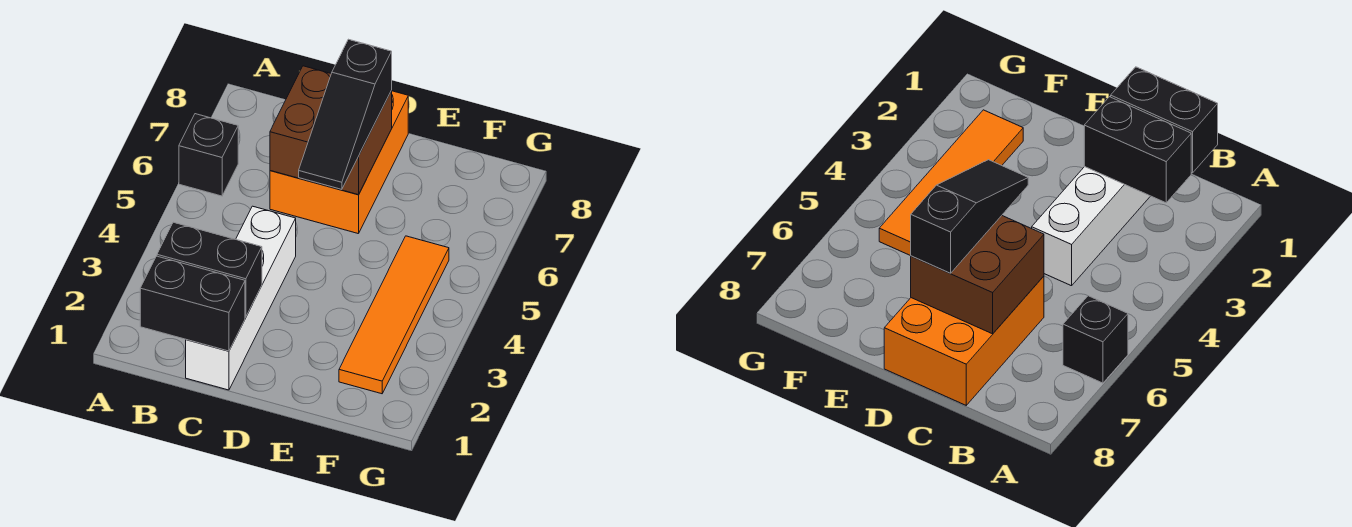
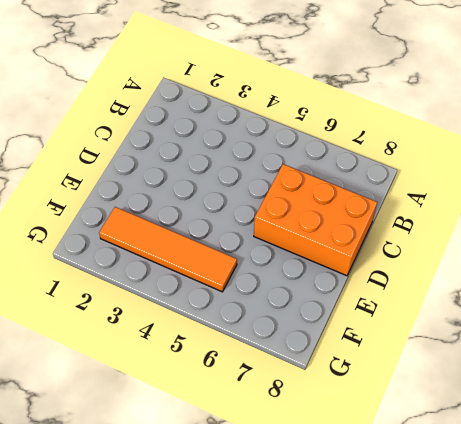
none -> black brick A6 level 1
none -> white brick C1:C4 level 1

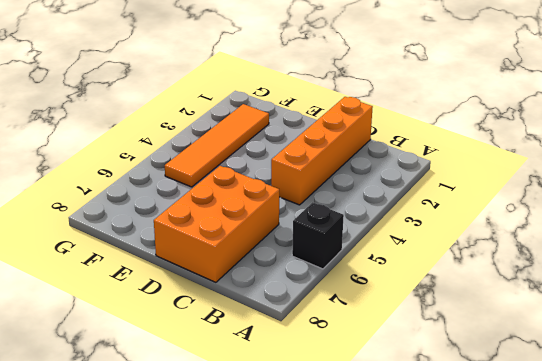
orange brick C1:C4 level 1 -> white brick C1:C4 level 1
none -> black brick B1:C1 level 2
none -> black brick B2:C2 level 2

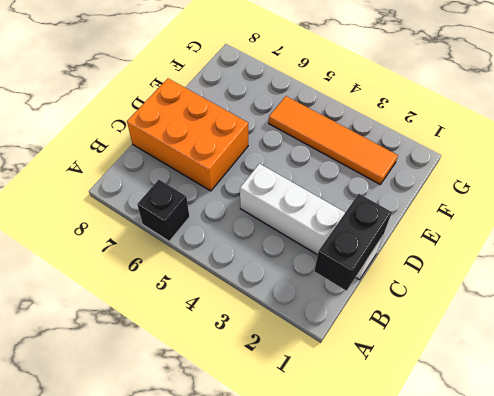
none -> black brick B2:C2 level 2
none -> brown brick C6:D7 level 2

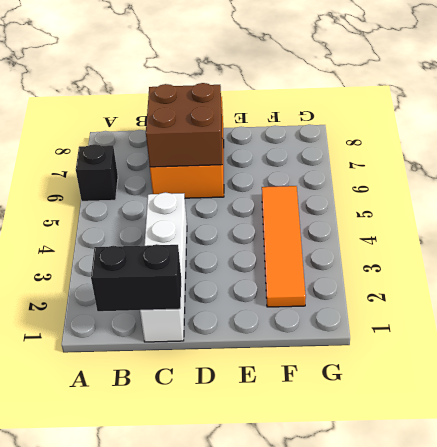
none -> black brick B2:C2 level 2
none -> black slope D5:D7 level 3 top 7

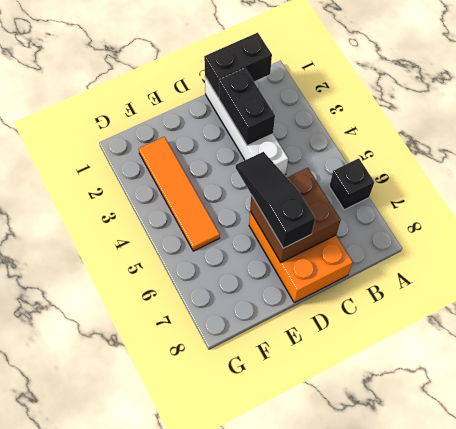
black brick C2:C3 level 2 -> black brick B2:C2 level 2

